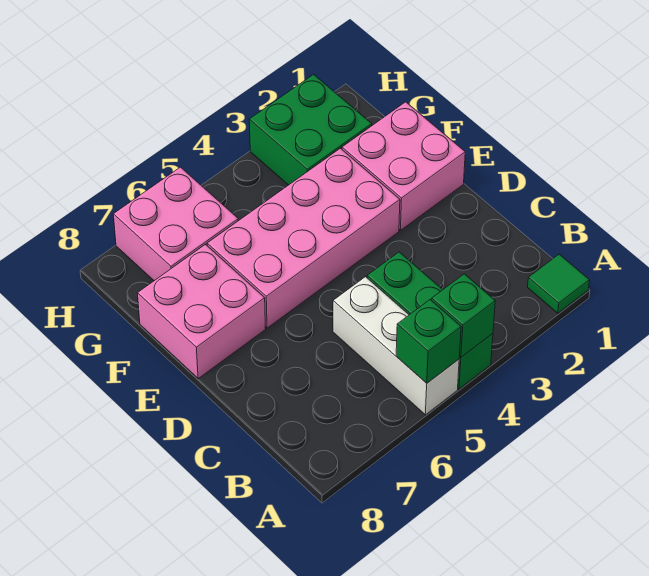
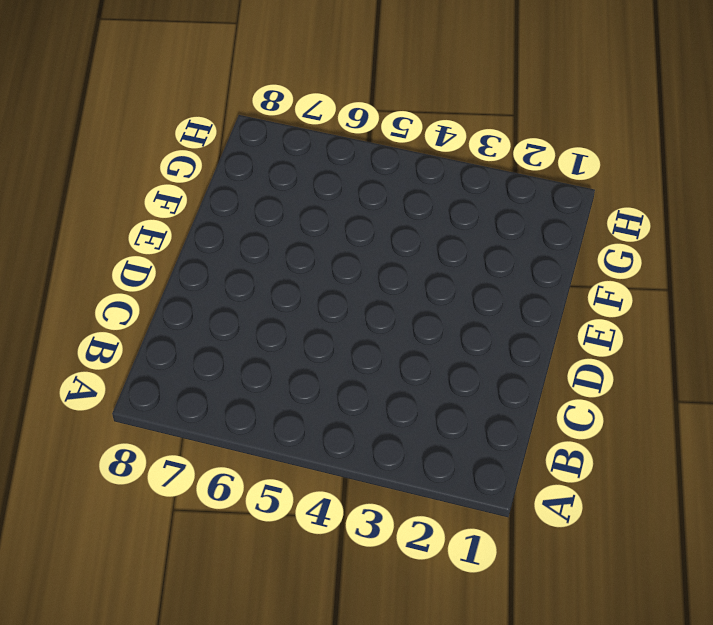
none -> green tile A1 level 1
none -> green brick A4:C4 level 1

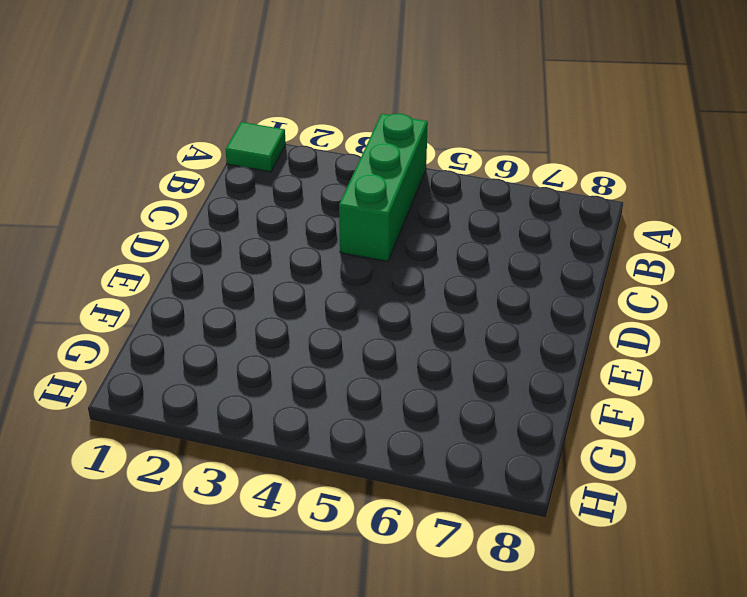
none -> white brick A5:C5 level 1
none -> pink brick E1:F2 level 1

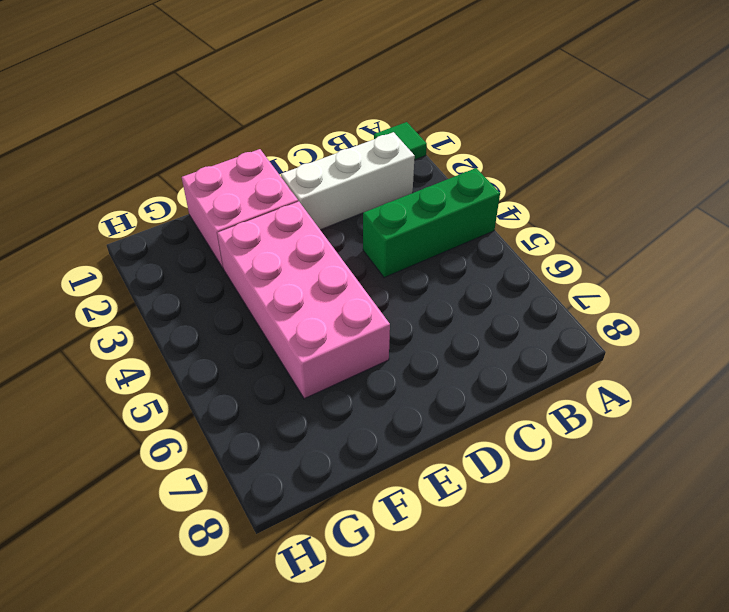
white brick B2:D2 level 1 -> white brick A5:C5 level 1
none -> pink brick E7:F8 level 1
none -> green brick G2:H3 level 1

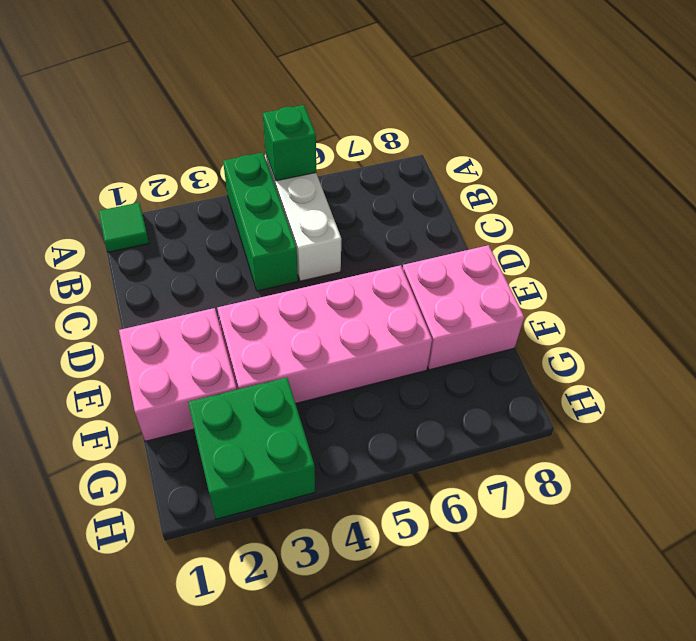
none -> pink brick G6:H7 level 1
none -> green brick A4 level 2

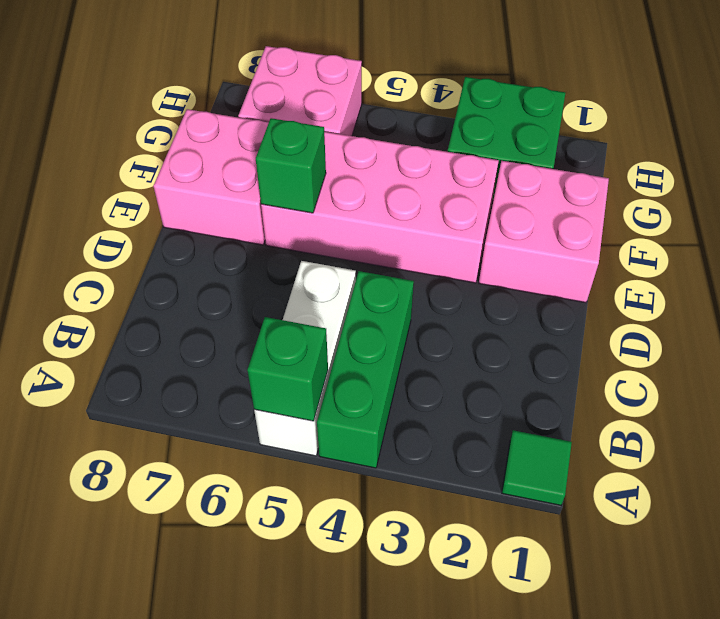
green brick E6 level 2 -> green brick A4 level 2

